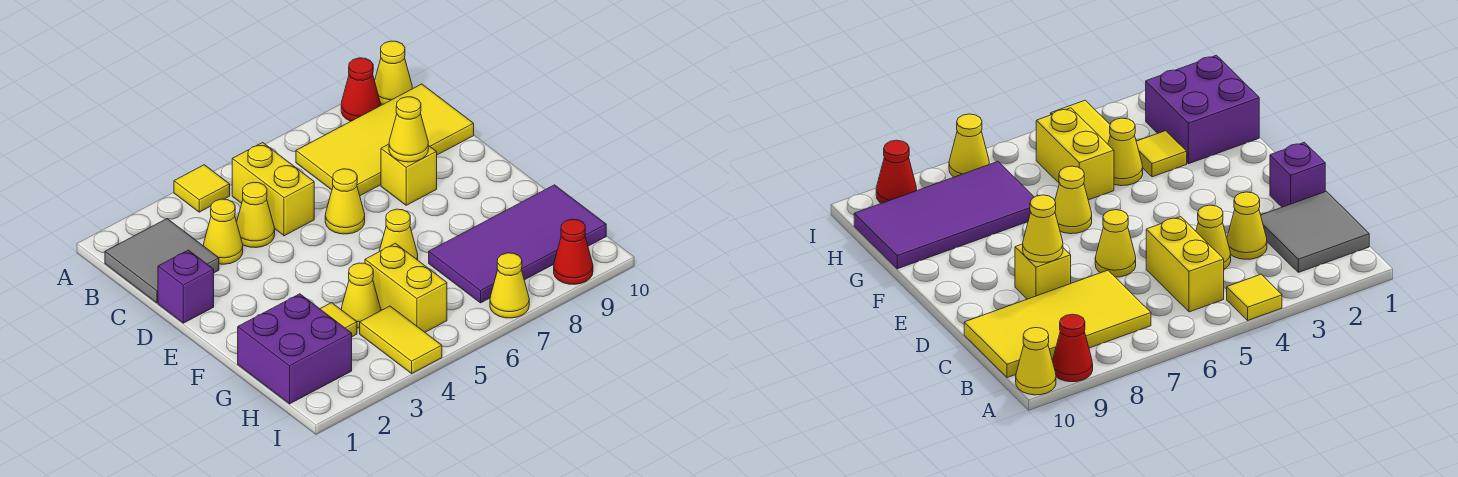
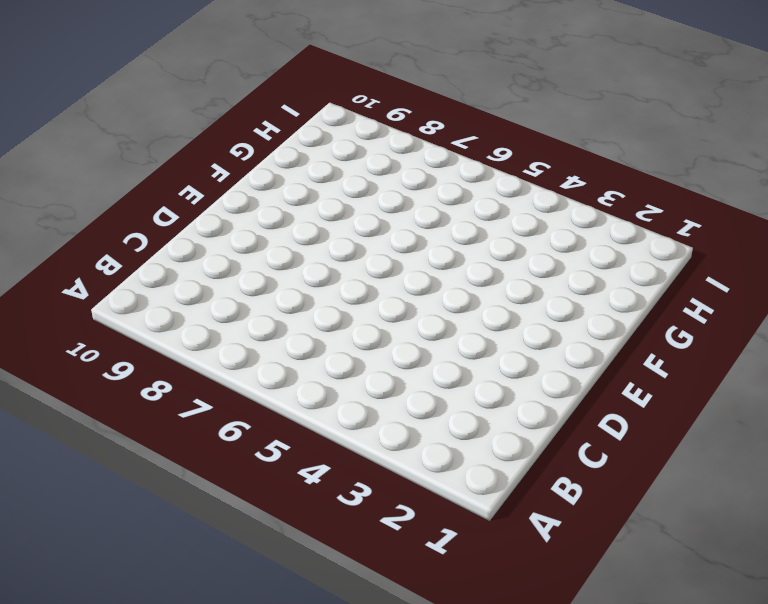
none -> yellow tile A4 level 1
none -> red cone A9 level 1
none -> yellow cone A10 level 1

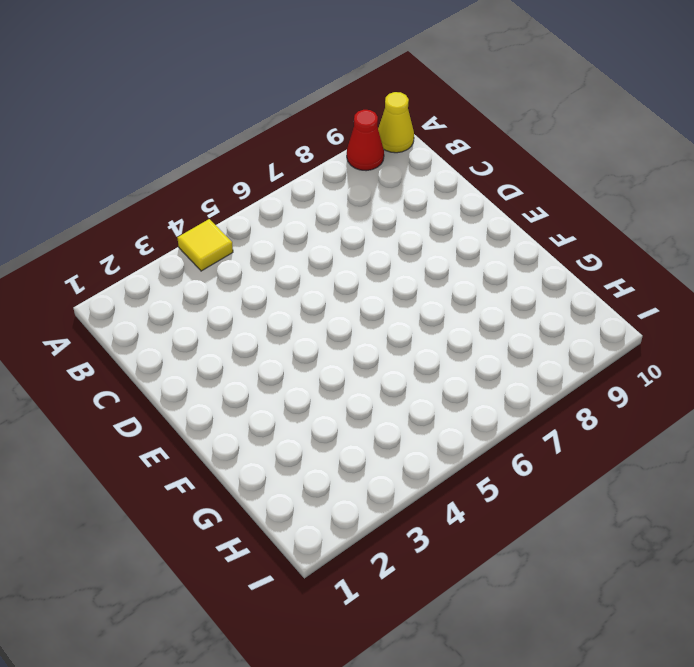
none -> grey tile B1:C2 level 1
none -> yellow brick B5:C5 level 1
none -> yellow tile B7:C10 level 1

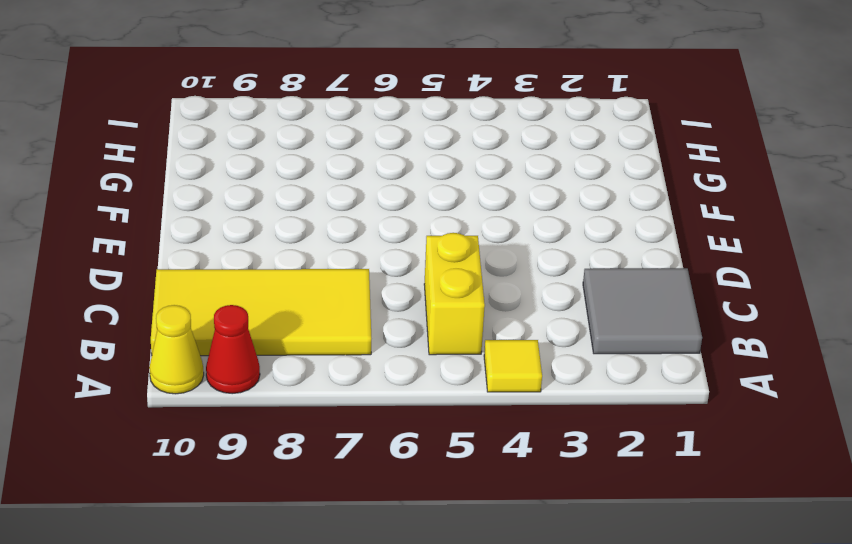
none -> yellow cone C3 level 1
none -> yellow cone C4 level 1
none -> purple brick D1 level 1

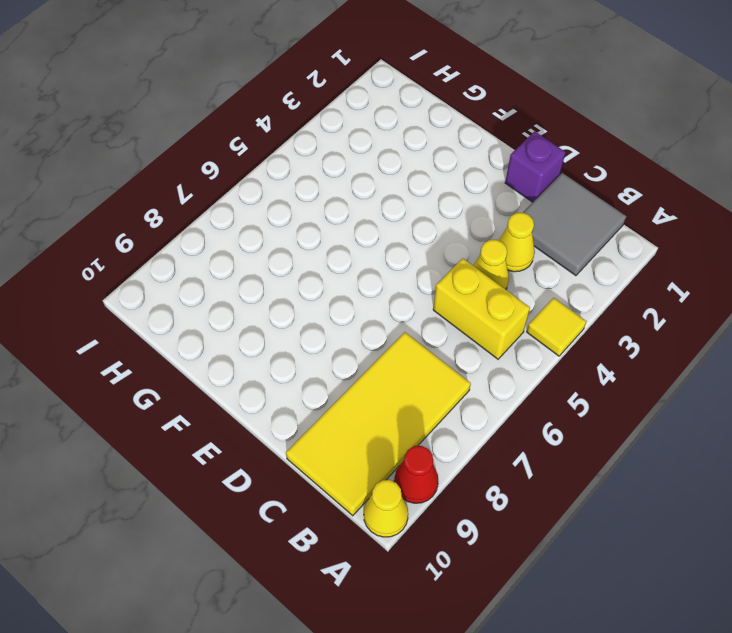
none -> yellow cone D6 level 1
none -> yellow brick D8 level 1
none -> yellow cone F6 level 1

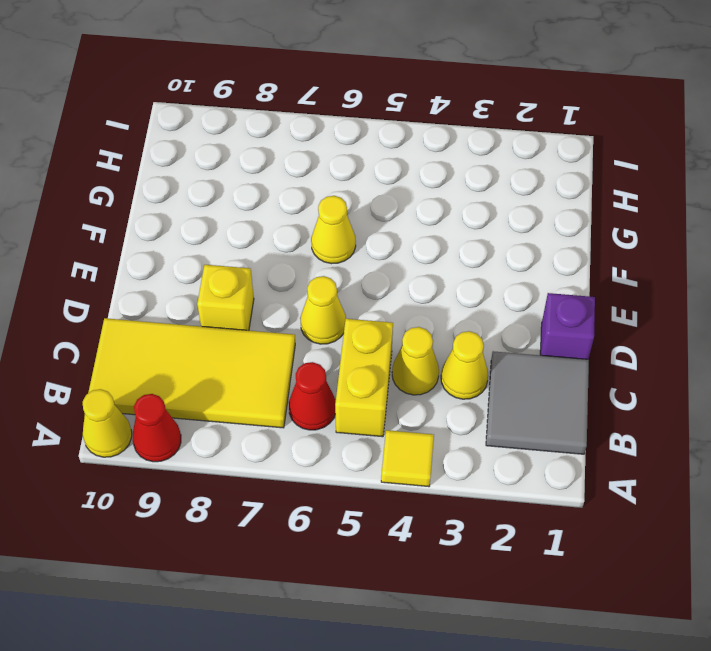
red cone B6 level 1 -> red cone I9 level 1
none -> purple brick G1:H2 level 1
none -> yellow tile G3 level 1
none -> yellow cone G4 level 1

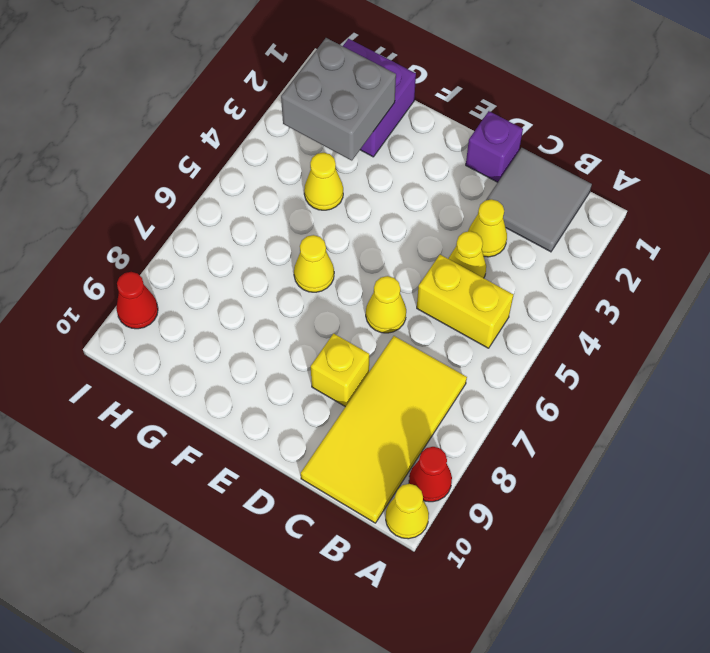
grey brick G2:H3 level 2 -> none
none -> yellow tile A4 level 1
none -> yellow tile G3 level 1
none -> yellow brick G5:H5 level 1

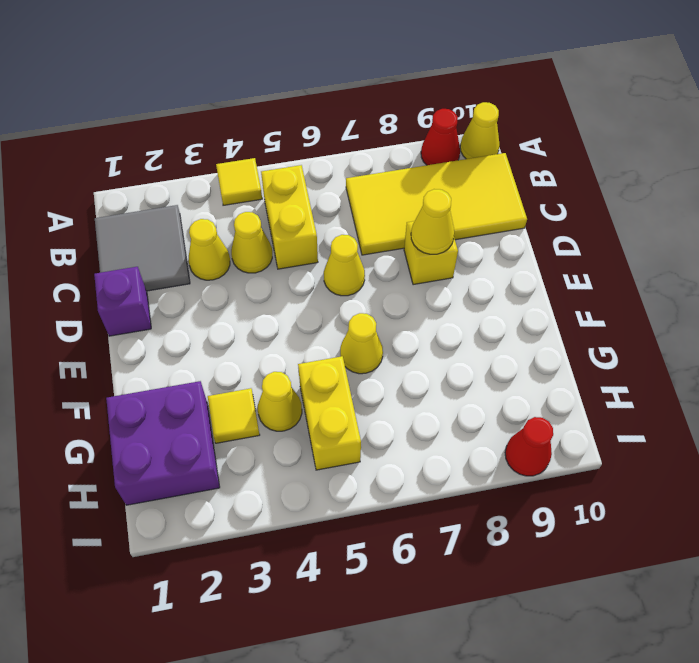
none -> purple tile G7:H10 level 1
none -> yellow tile H4:I4 level 1
none -> yellow cone I7 level 1

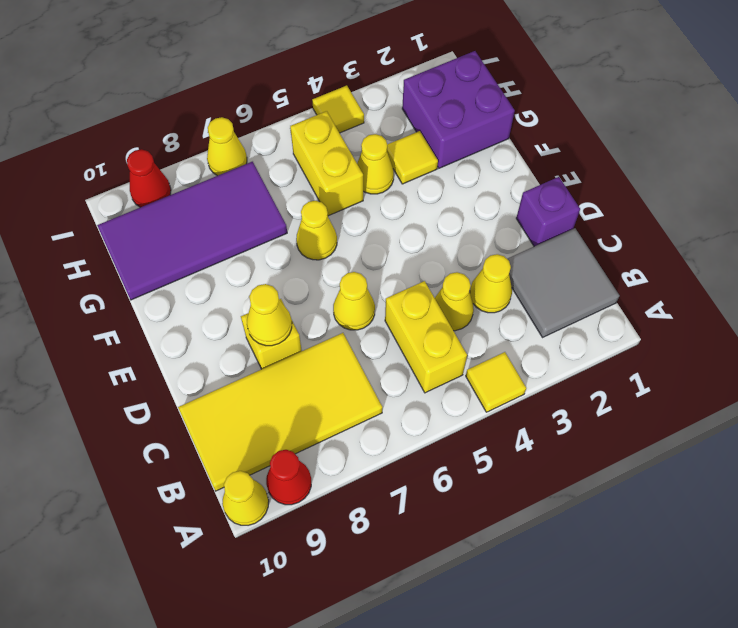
yellow tile I4 level 1 -> yellow tile H4:I4 level 1

